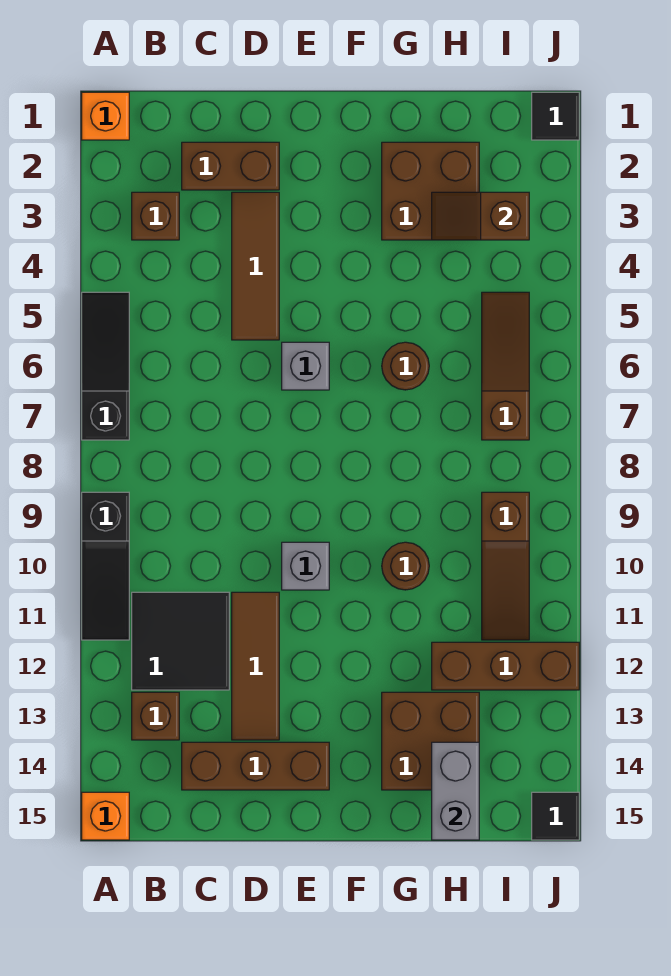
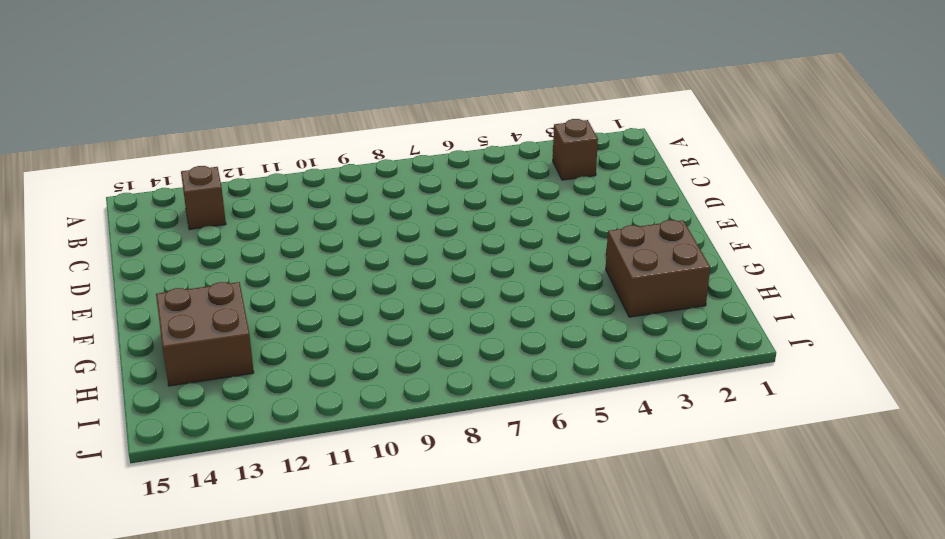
none -> orange brick A1 level 1
none -> black slope A5:A7 level 1 top 7
none -> black slope A9:A11 level 1 top 9

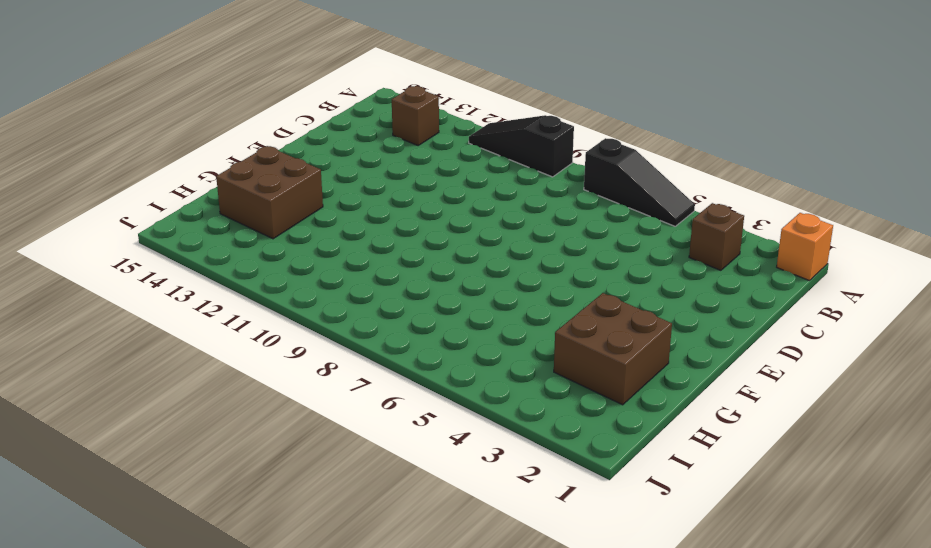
none -> orange brick A15 level 1
none -> black tile B11:C12 level 1
none -> brown brick C2:D2 level 1

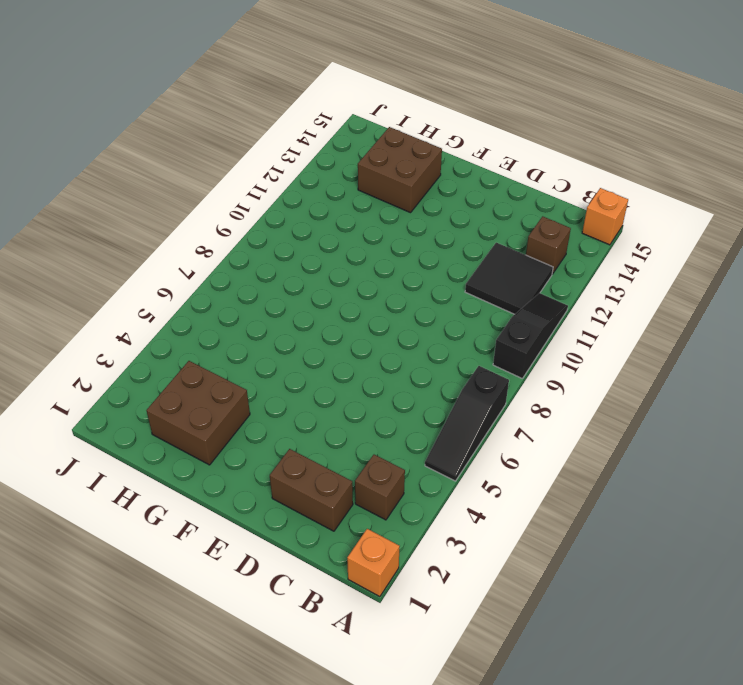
none -> brown brick C14:E14 level 1
none -> brown tile D3:D5 level 1
none -> brown tile D11:D13 level 1

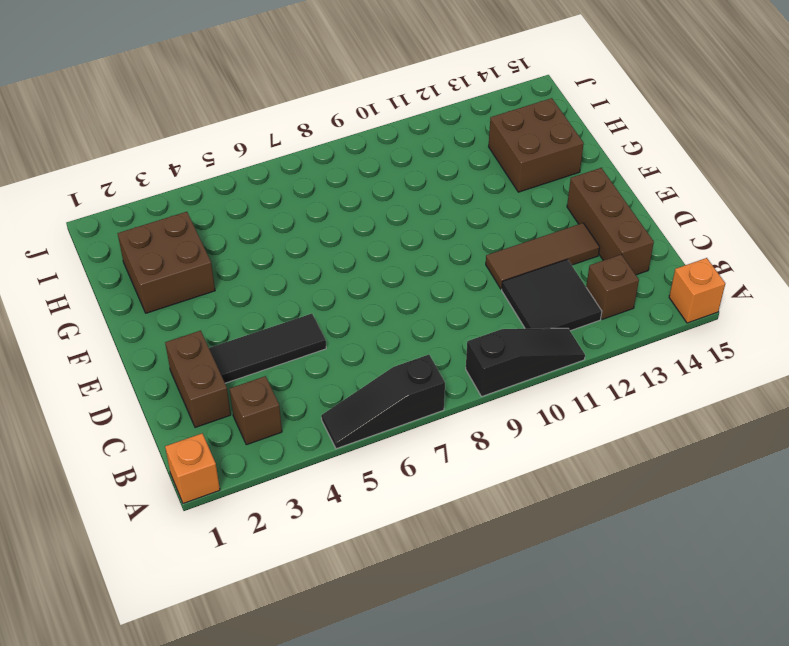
black tile D3:D5 level 1 -> brown tile D3:D5 level 1
none -> grey brick E6 level 1
none -> grey brick E10 level 1
none -> brown round brick G6 level 1

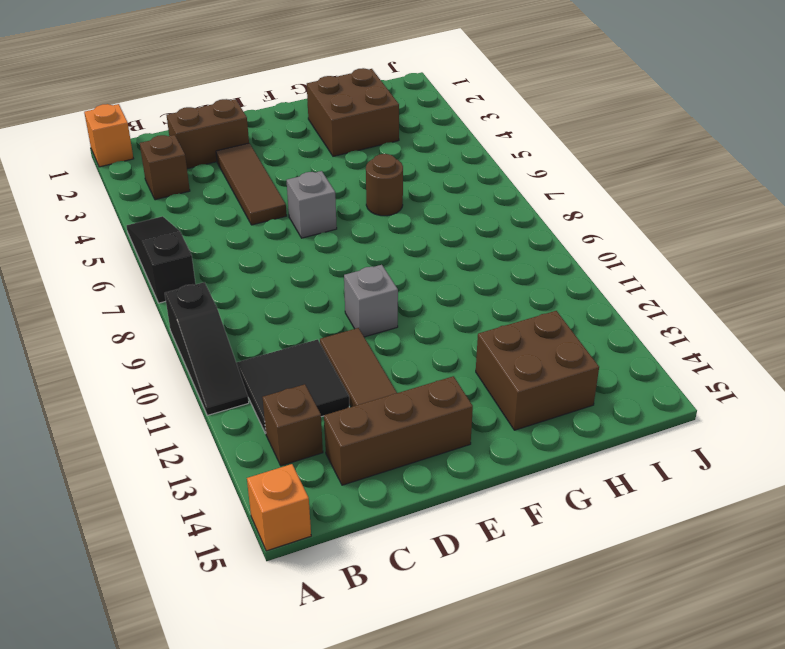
none -> brown round brick G10 level 1
none -> brown brick H12:J12 level 1
none -> brown slope I5:I7 level 1 top 7

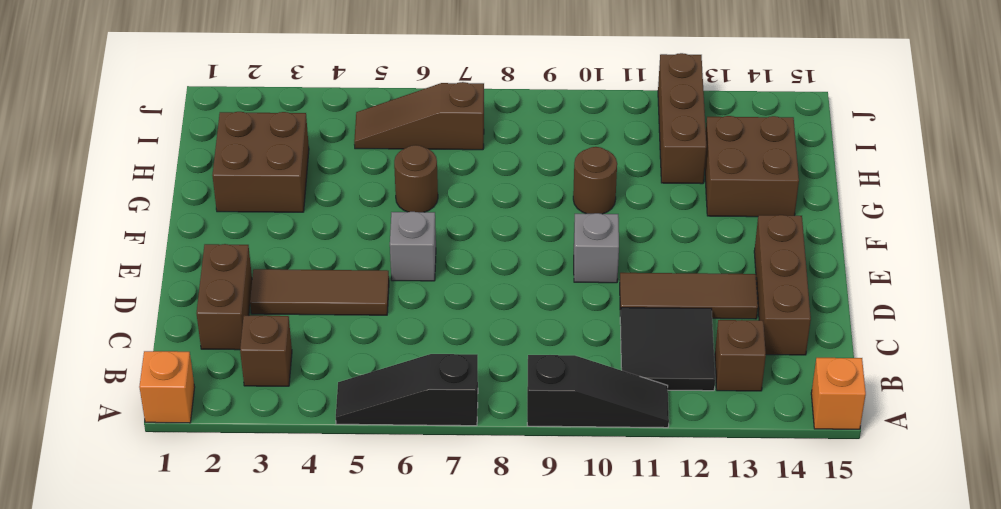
none -> brown slope I9:I11 level 1 top 9
none -> black tile J1 level 1
none -> black tile J15 level 1

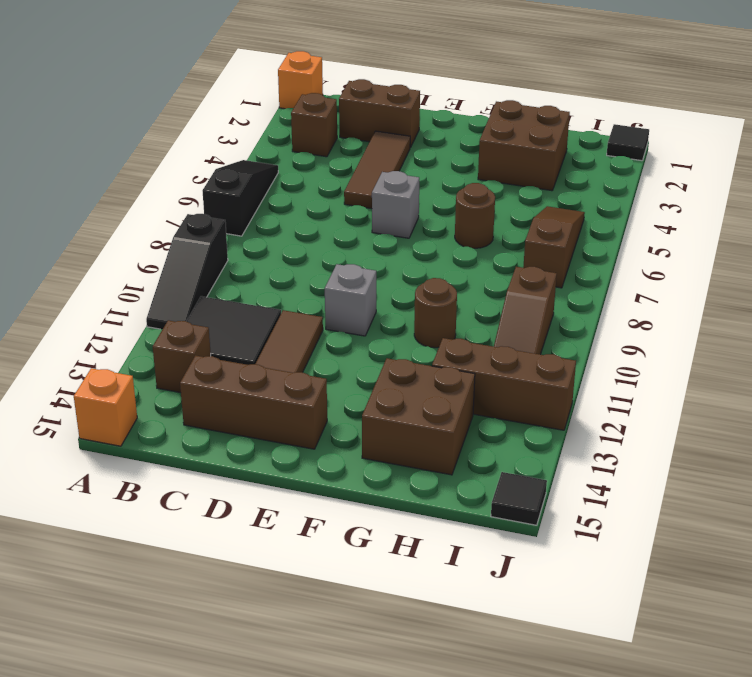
none -> brown slope H3:I3 level 2 top I
none -> grey brick H14:H15 level 2

